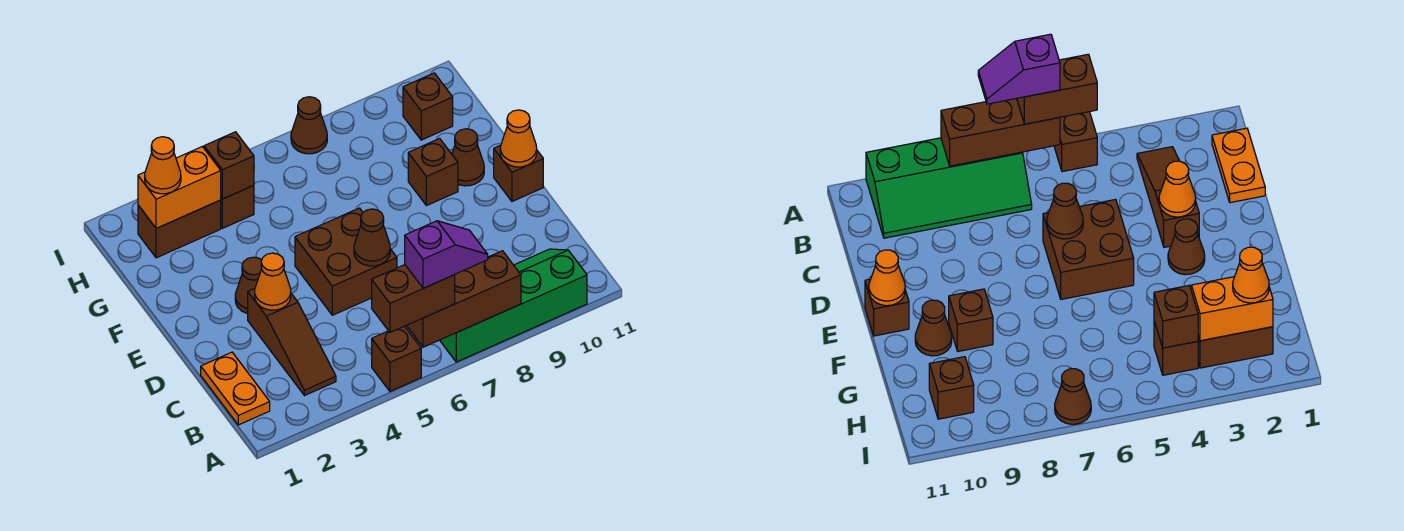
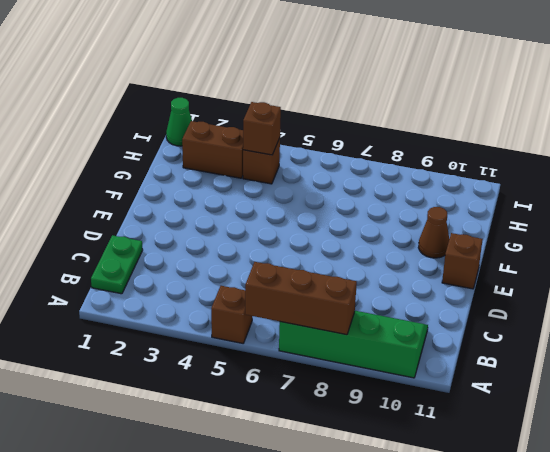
green plate B1:C1 level 1 -> orange plate B1:C1 level 1
green cone I1 level 1 -> none
none -> brown slope B3:D3 level 1 top D
none -> brown brick D5:E6 level 1
none -> brown cone E3 level 1

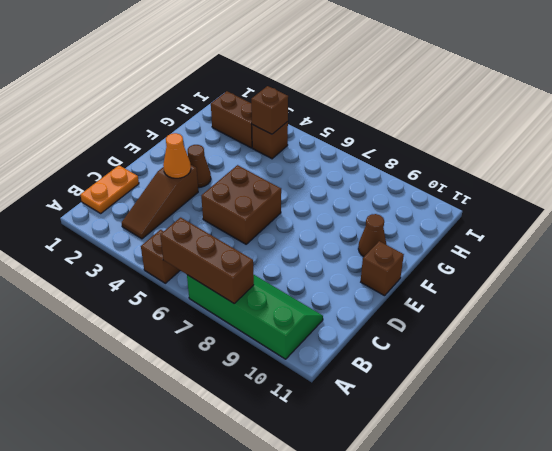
none -> brown brick F9 level 1
none -> brown brick H10 level 1
none -> brown cone I7 level 1

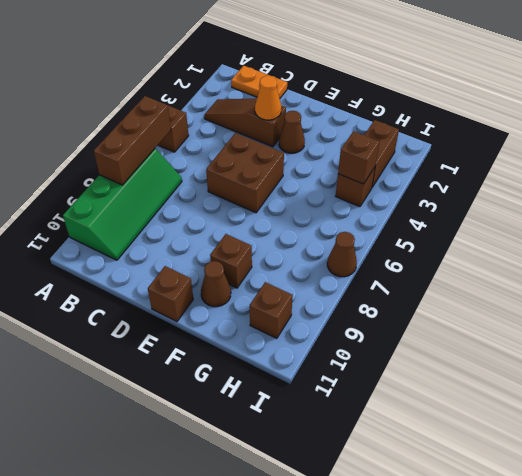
none -> brown cone D6 level 2
none -> orange cone E11 level 2
none -> orange brick H2:H3 level 2

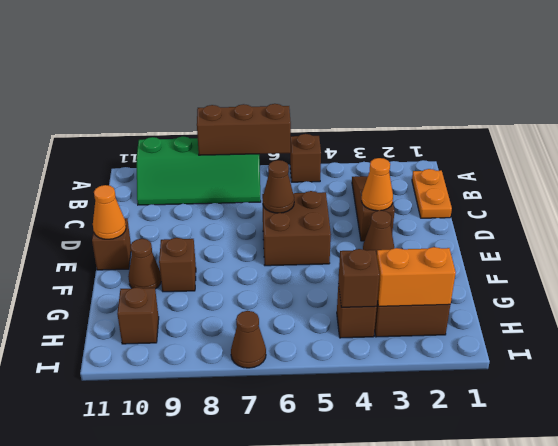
none -> brown brick A5:A6 level 3
none -> orange cone H2 level 3
none -> purple slope A6:A7 level 4 top 6

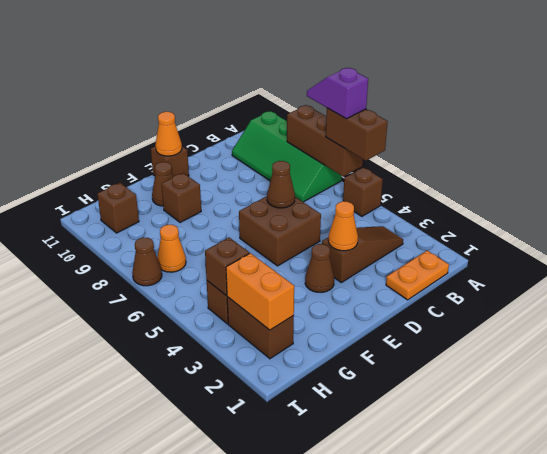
orange cone H7 level 1 -> orange cone H2 level 3

